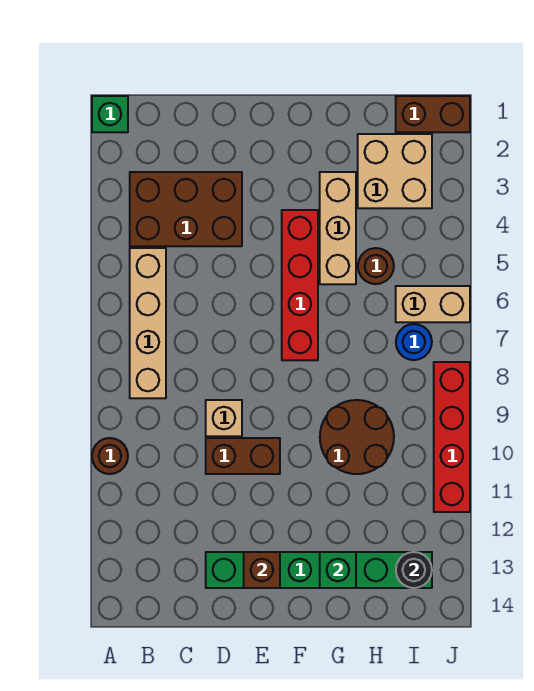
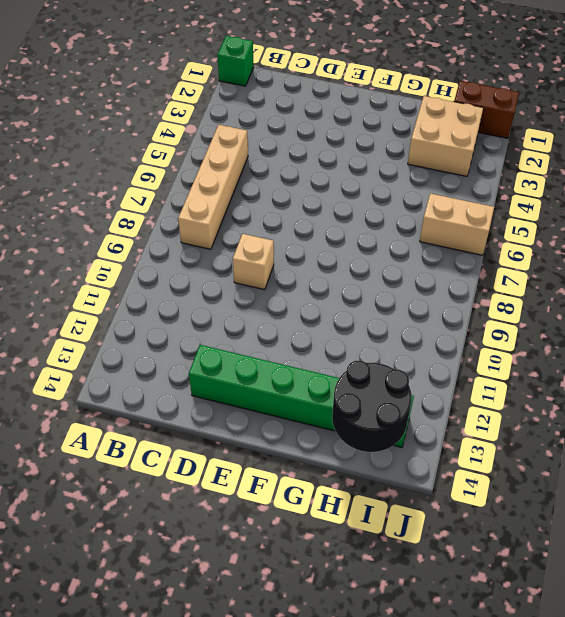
black round brick H13:I14 level 2 -> black round brick I13 level 2
none -> brown round brick A10 level 1
none -> brown brick B3:D4 level 1
none -> brown brick D10:E10 level 1

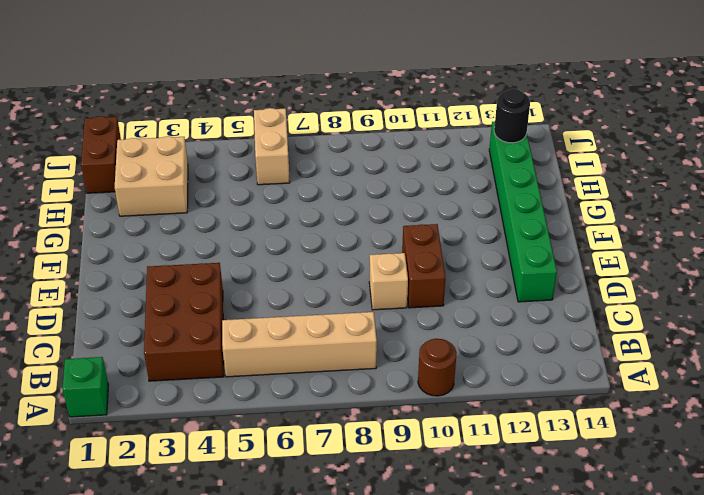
none -> red brick F4:F7 level 1
none -> tan brick G3:G5 level 1
none -> brown round brick G9:H10 level 1

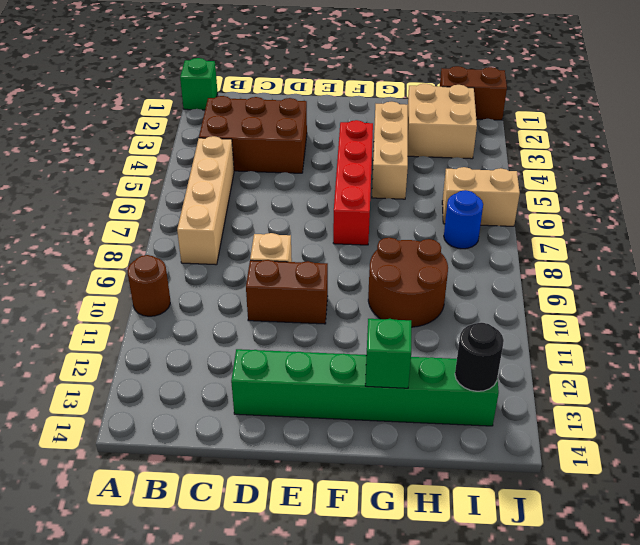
none -> brown round brick H5 level 1
none -> red brick J8:J11 level 1
none -> brown brick E13 level 2

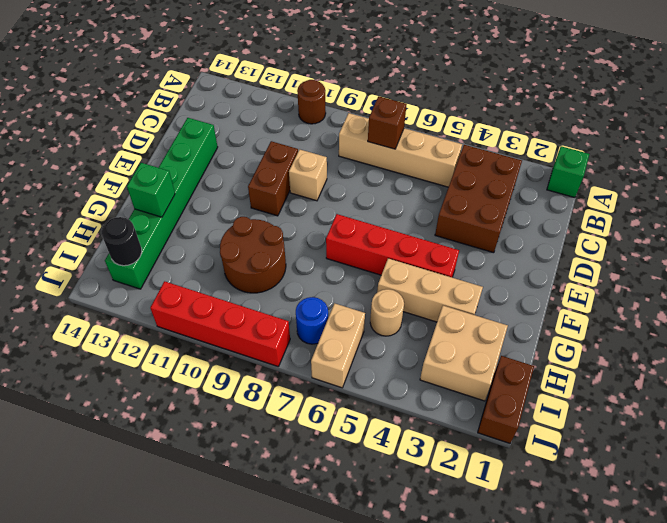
brown brick B7 level 2 -> brown brick E13 level 2
tan round brick H5 level 1 -> brown round brick H5 level 1

